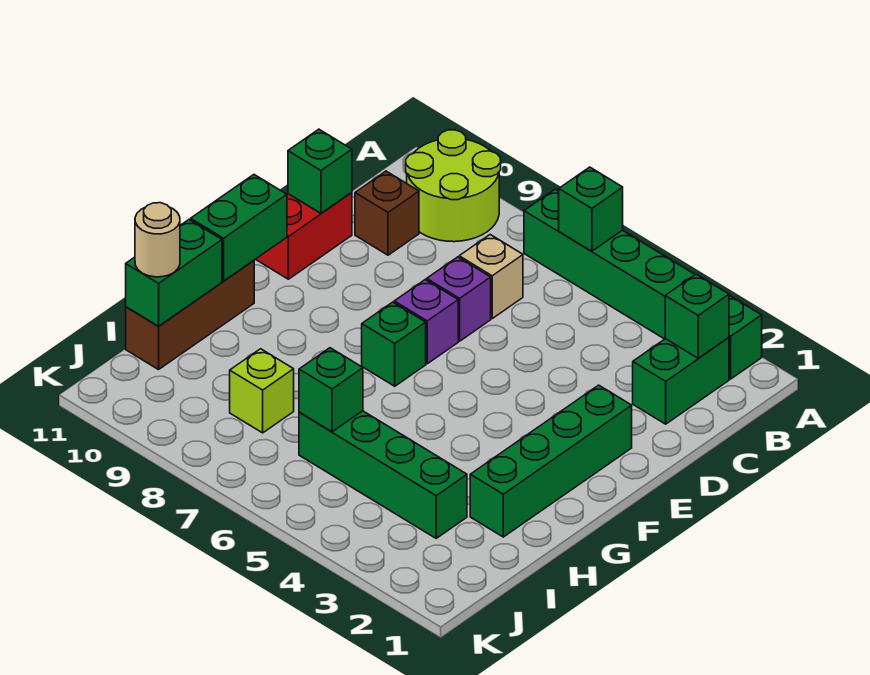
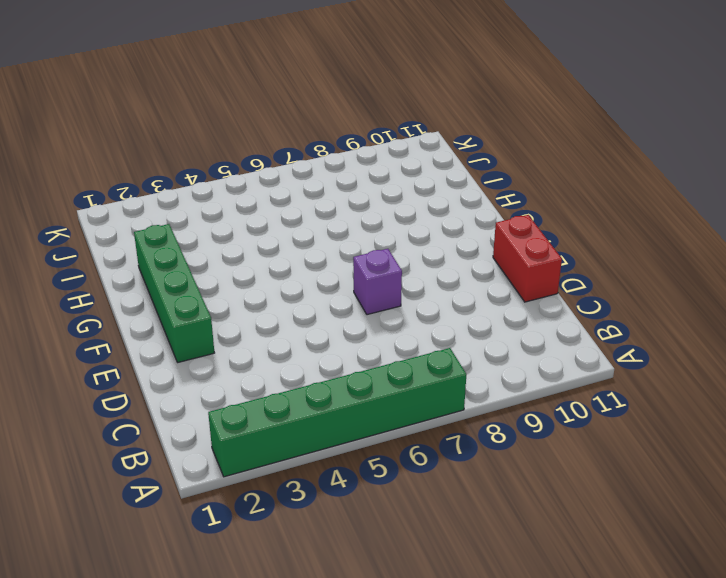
none -> lime round brick A9:B10 level 1
none -> green brick B2:C2 level 1
none -> tan brick C7 level 1

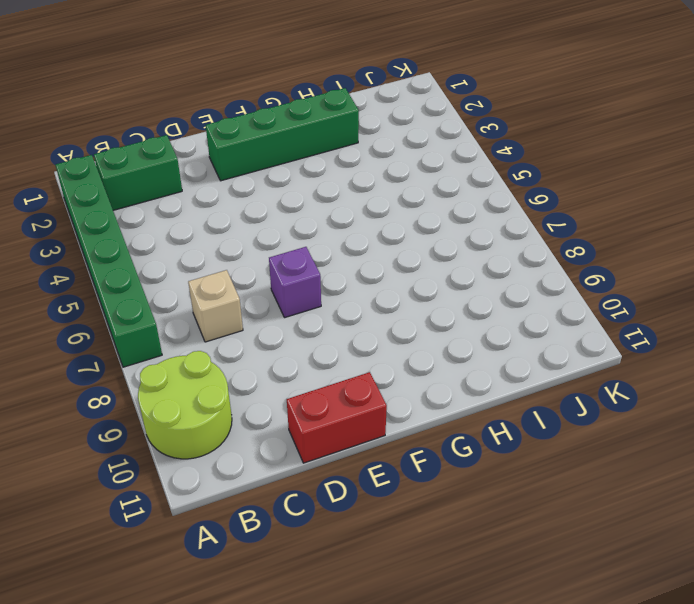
none -> brown brick C10 level 1
none -> purple brick D7 level 1
none -> green brick F7 level 1

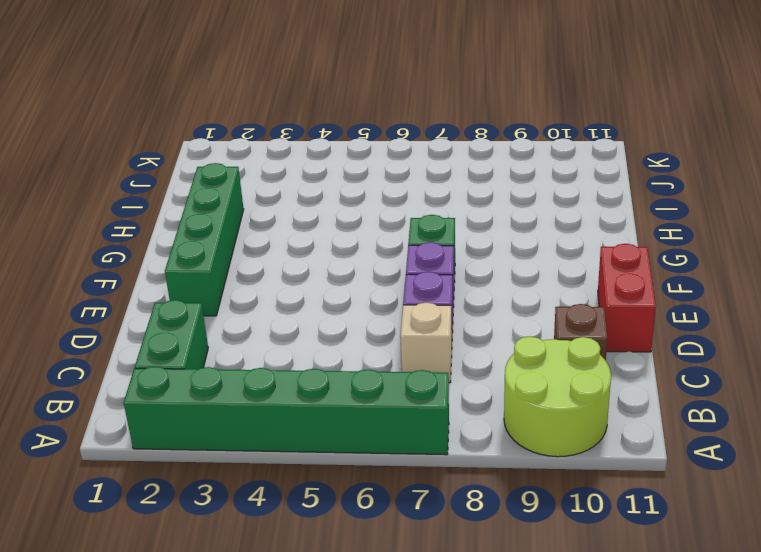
none -> brown brick G11:I11 level 1
none -> green brick I3:I6 level 1
none -> lime brick I8 level 1

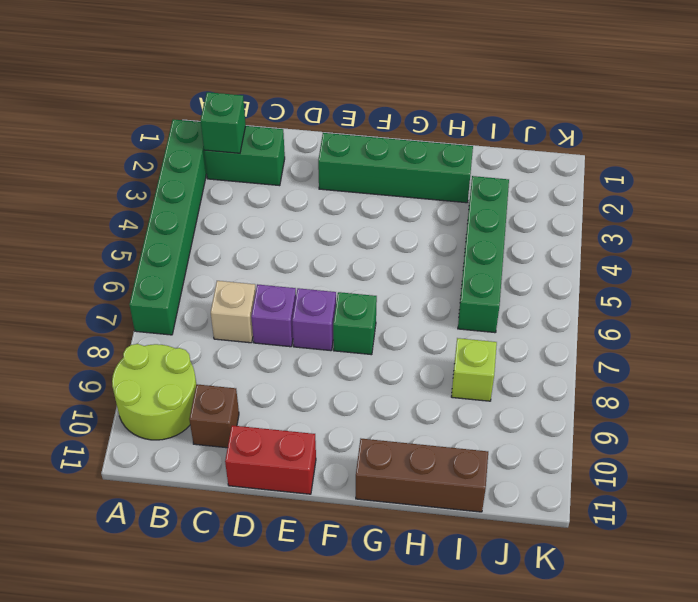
none -> green brick A6 level 2
none -> green brick D11 level 2
none -> green brick F11:G11 level 2

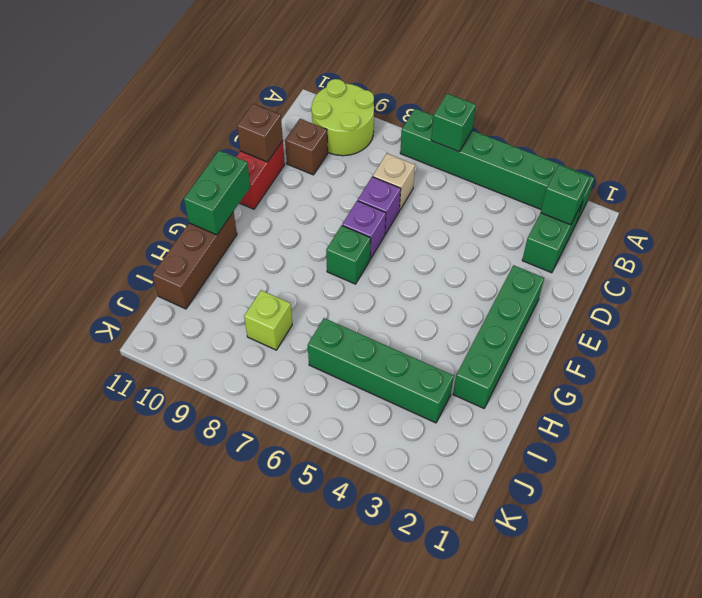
brown brick D11 level 2 -> green brick D11 level 2
none -> green brick H11:I11 level 2
none -> green brick I6 level 2
none -> tan round brick I11 level 3

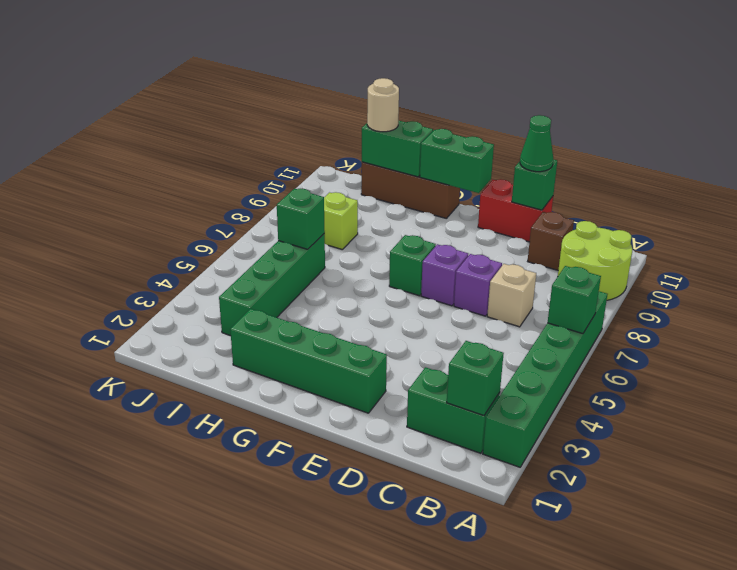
green cone D11 level 3 -> none

